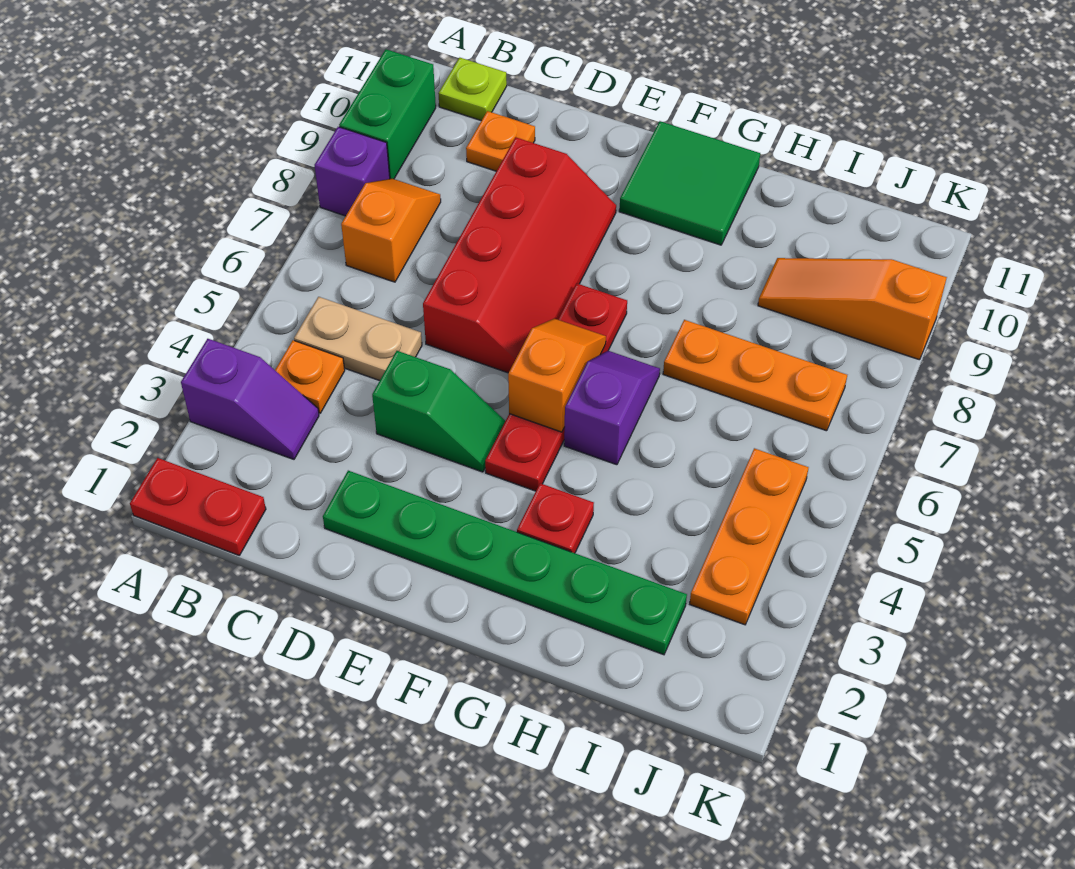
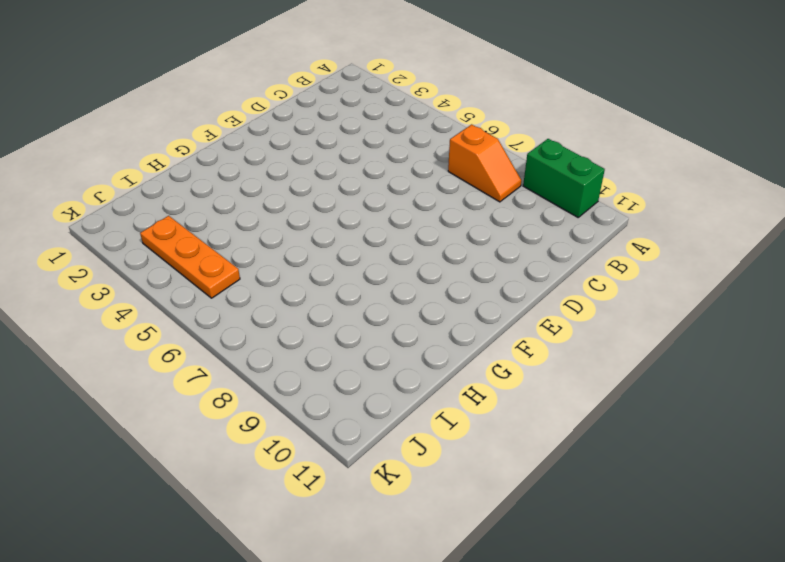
none -> red plate A1:B1 level 1
none -> purple slope A3:B3 level 1 top A
none -> purple brick A8 level 1

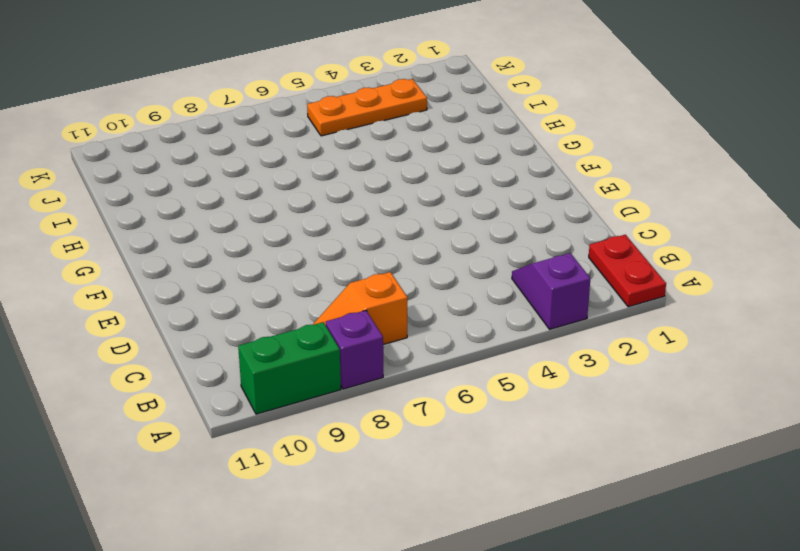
none -> orange plate B4 level 1
none -> tan plate B5:C5 level 1
none -> lime plate B11 level 1

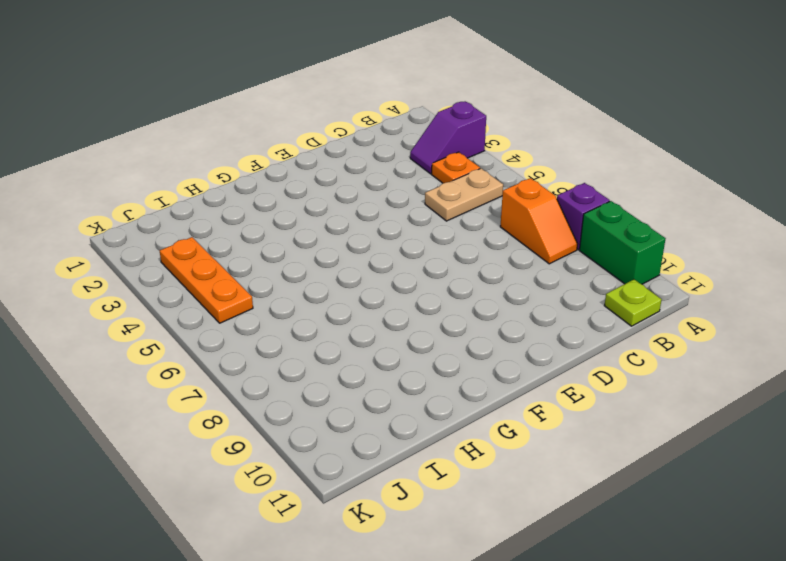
none -> red plate A1:B1 level 1
none -> orange plate C10 level 1
none -> green plate D2:I2 level 1

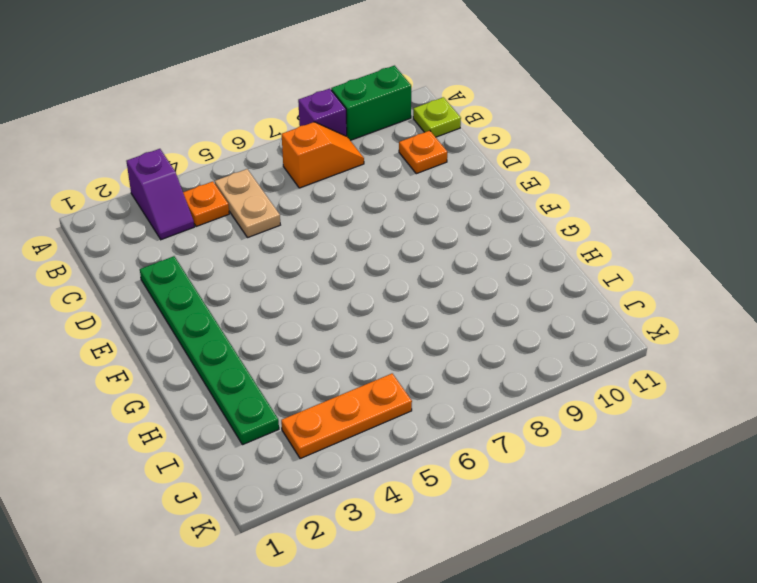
none -> red plate A1:B1 level 1
none -> green slope D4:E4 level 1 top D
none -> red slope D6:E9 level 1 top D

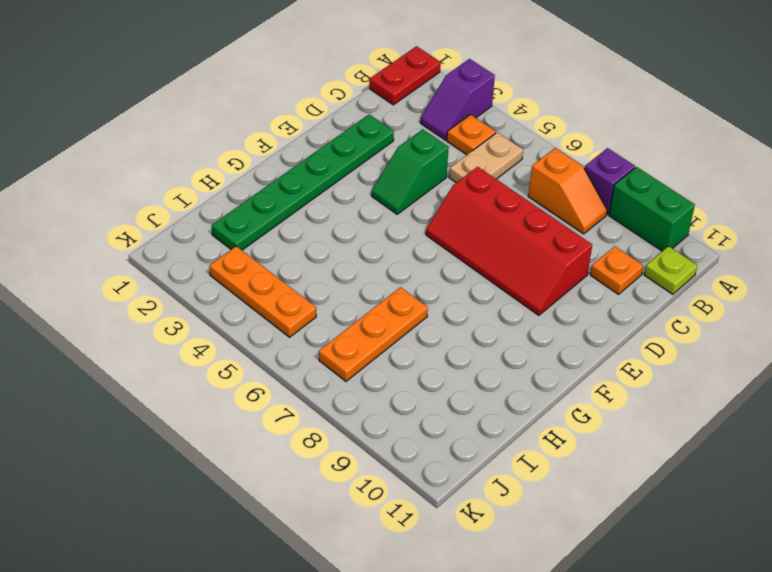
none -> red plate F4:F7 level 1
none -> green tile F10:G11 level 1
none -> red plate G3 level 1

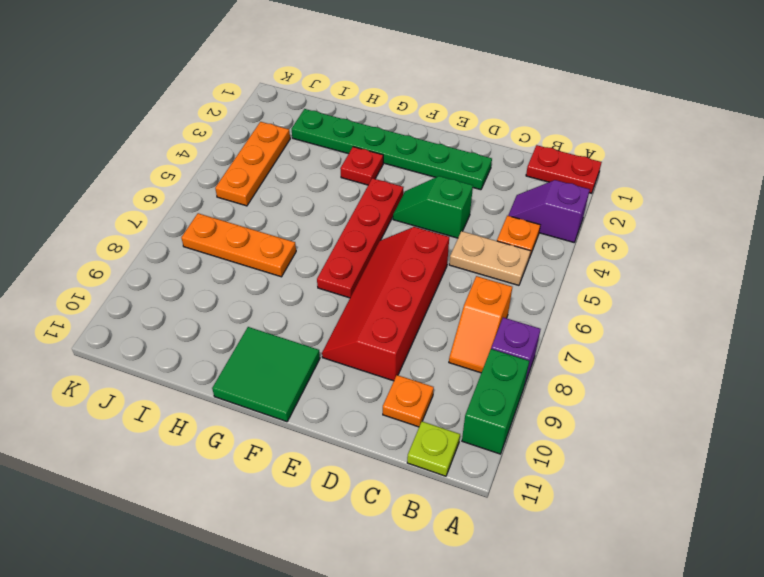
none -> purple slope G5:G6 level 1 top 5
none -> orange slope I9:K9 level 1 top K
none -> orange slope F5:F6 level 2 top 5

